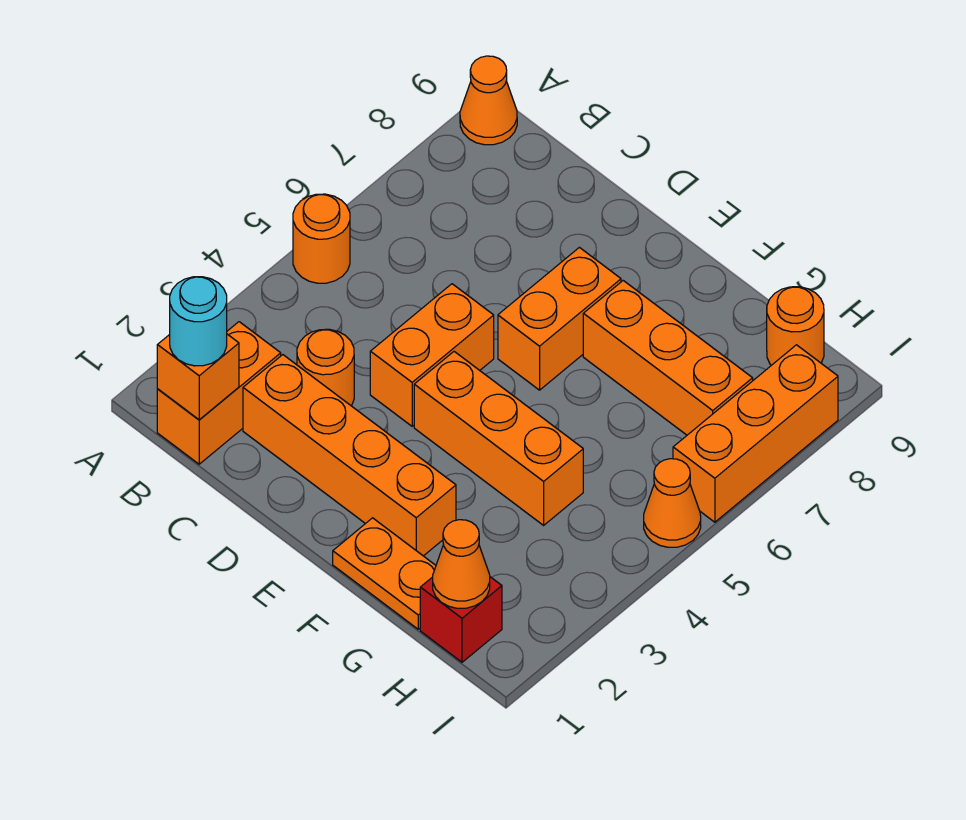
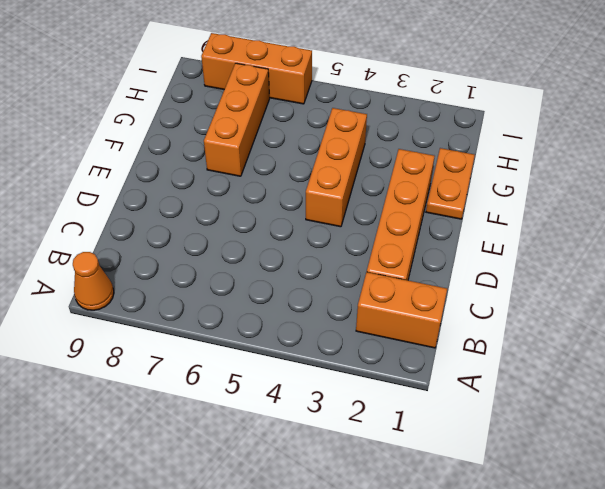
none -> orange round brick A5 level 1
none -> orange round brick C3 level 1
none -> orange brick D4:D5 level 1

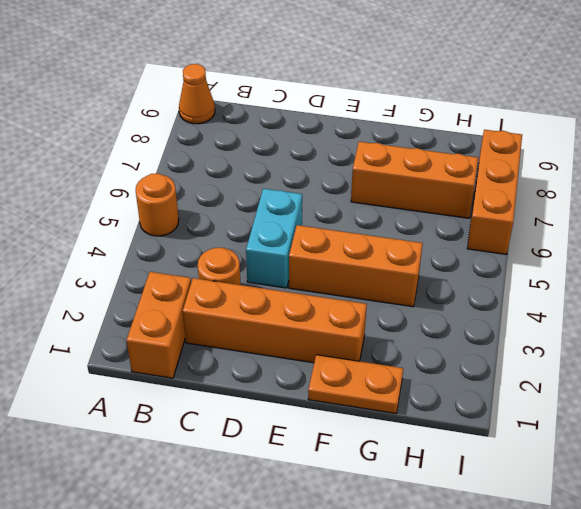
cyan brick D4:D5 level 1 -> orange brick D4:D5 level 1
none -> orange brick E6:E7 level 1
none -> red brick H1 level 1
none -> orange round brick H9 level 1

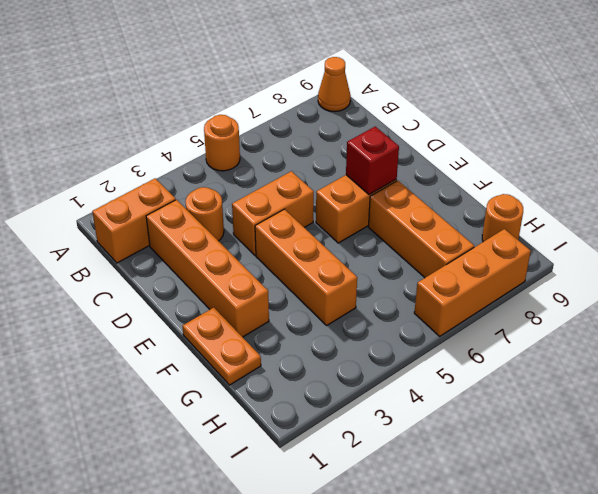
red brick E7 level 2 -> red brick H1 level 1
none -> orange cone I5 level 1
none -> orange brick B1 level 2
none -> orange cone H1 level 2

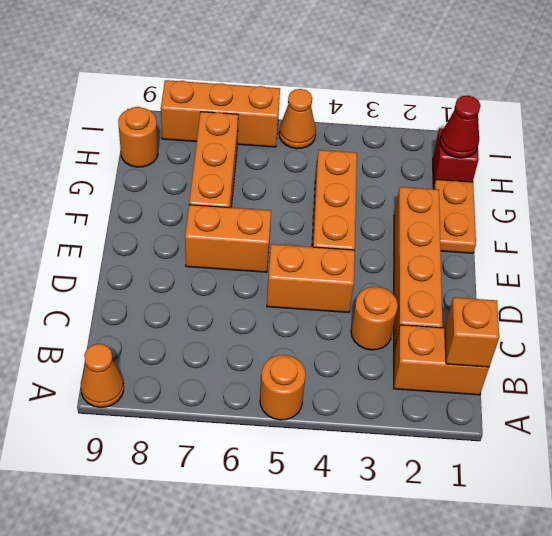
red cone H1 level 2 -> orange cone H1 level 2
none -> cyan round brick B1 level 3

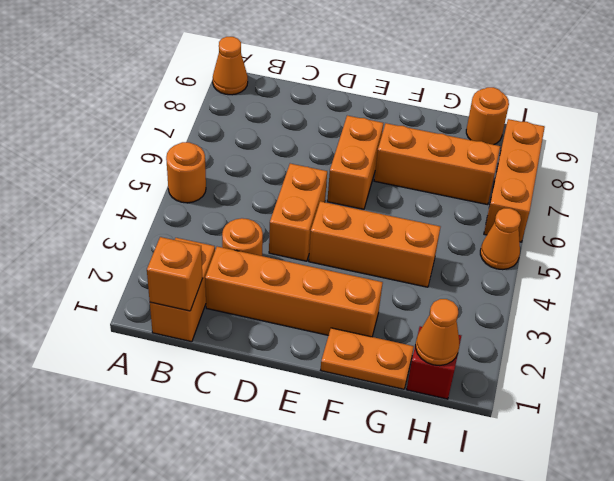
none -> cyan round brick B1 level 3

